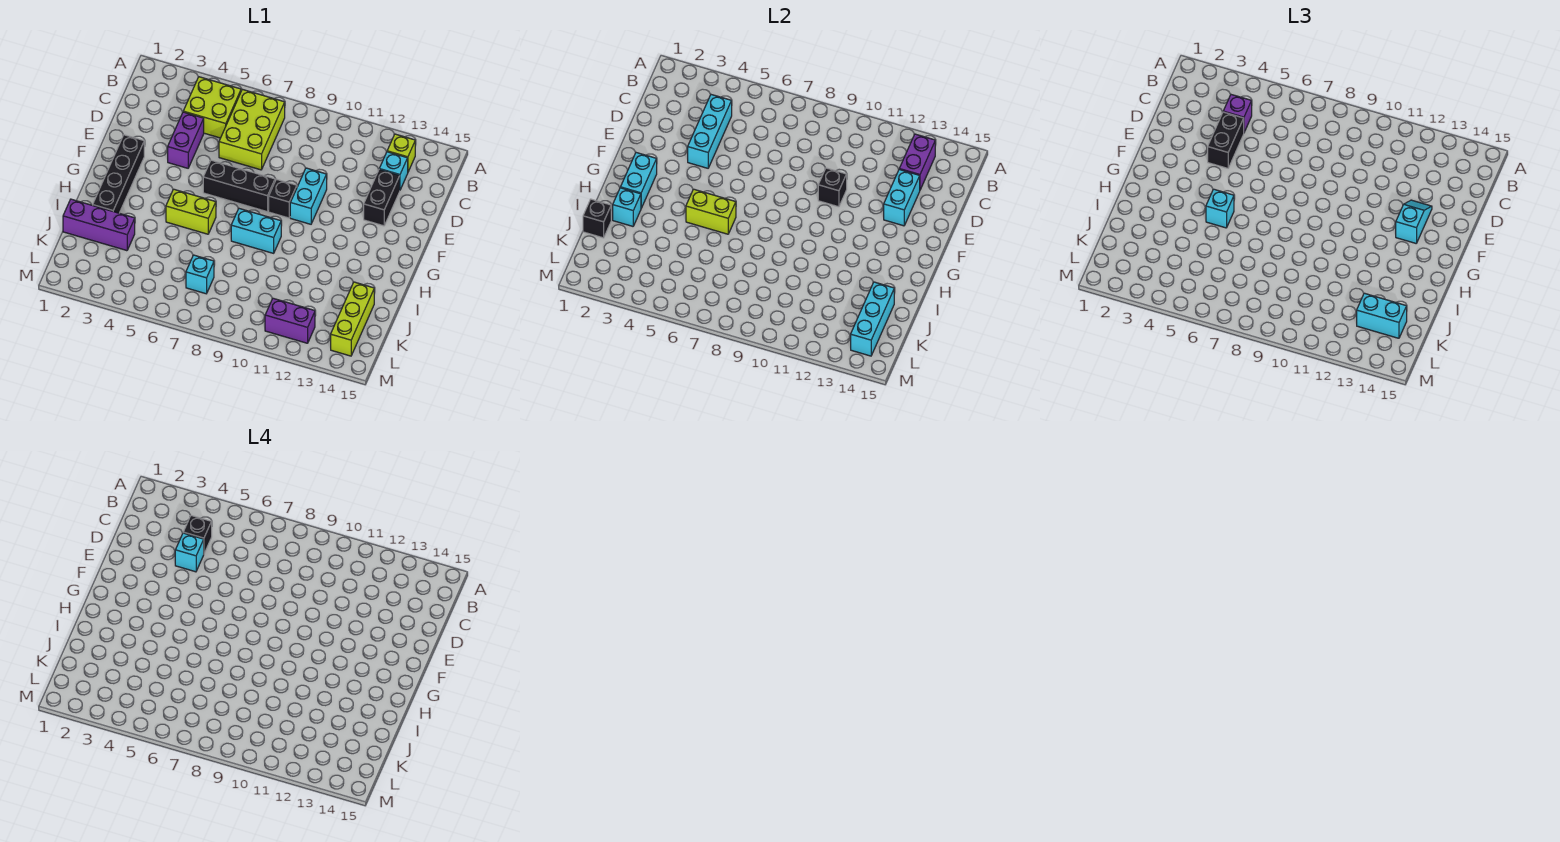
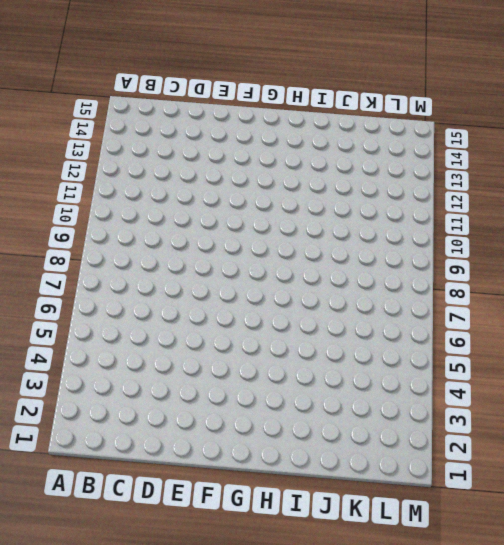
none -> lime brick B4:C5 level 1
none -> lime brick B6:D7 level 1
none -> lime brick B13 level 1
none -> cyan brick C13 level 1

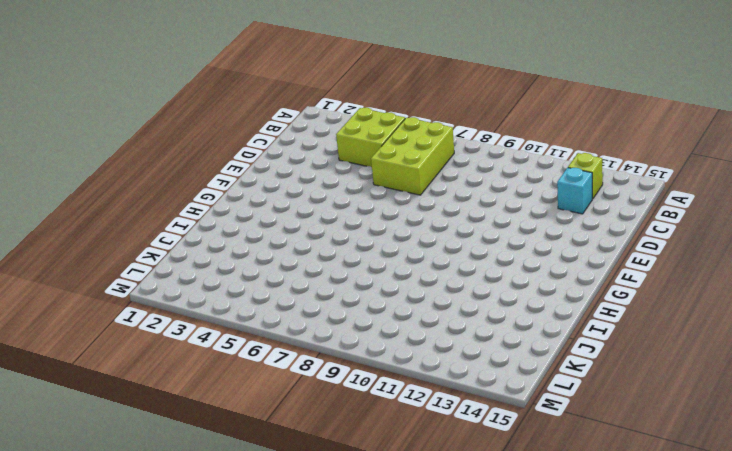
none -> purple brick D4:E4 level 1
none -> black brick D13:E13 level 1
none -> cyan brick E10:F10 level 1
none -> black brick F2:I2 level 1

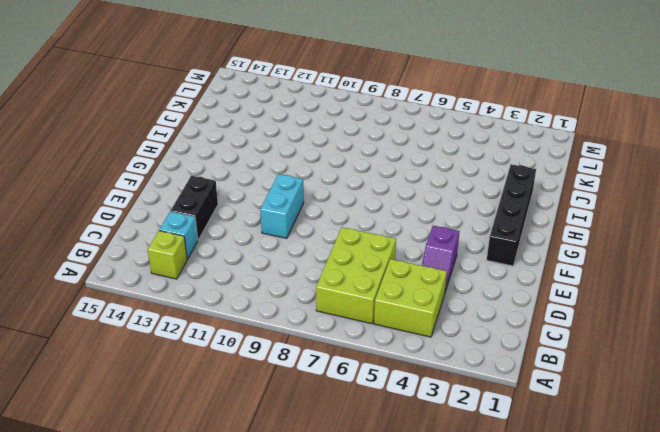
purple slope D4:E4 level 1 top E -> purple brick D4:E4 level 1
none -> black brick F6:F8 level 1
none -> black brick F9 level 1
none -> lime brick H5:H6 level 1
none -> cyan brick H8:H9 level 1

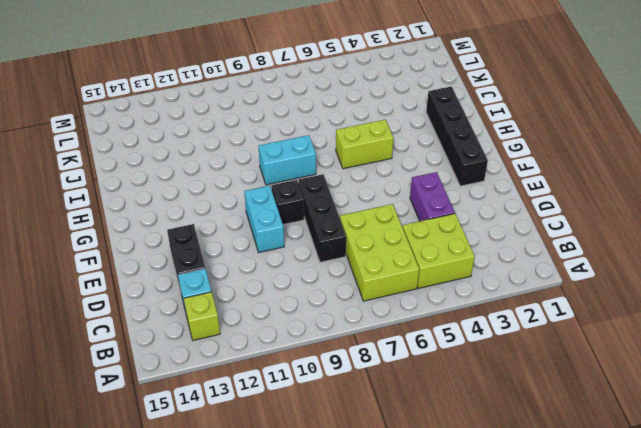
black brick D8:F8 level 1 -> black brick F6:F8 level 1
none -> purple brick J1:J3 level 1
none -> lime brick J14:L14 level 1
none -> cyan brick K7 level 1
none -> purple brick L11:L12 level 1

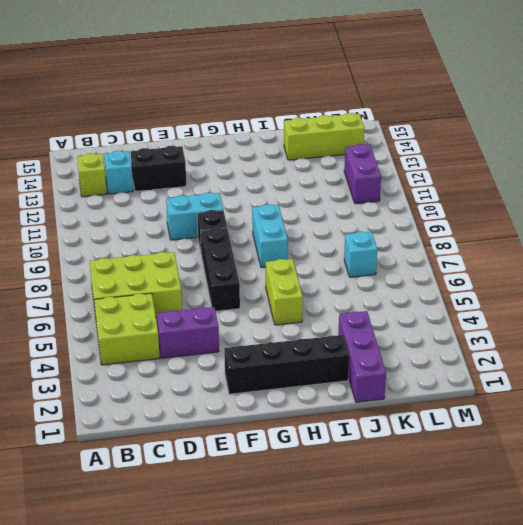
none -> purple brick B13:C13 level 2
none -> cyan brick C4:E4 level 2
none -> cyan brick D13:E13 level 2
none -> black brick E10 level 2

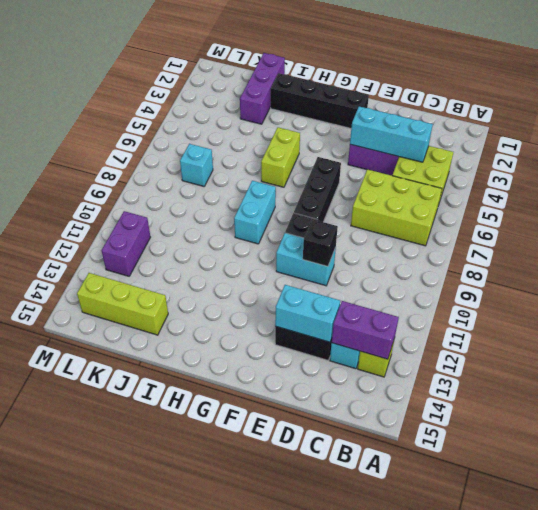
none -> cyan brick G2:H2 level 2
none -> lime brick H5:H6 level 2
none -> cyan brick I2 level 2
none -> black brick J1 level 2

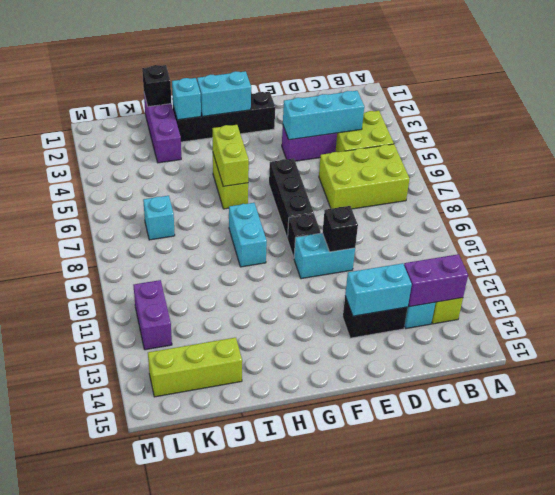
none -> cyan brick J14:L14 level 2
none -> purple brick C4 level 3
none -> black brick D4:E4 level 3
none -> cyan slope E13:F13 level 3 top F

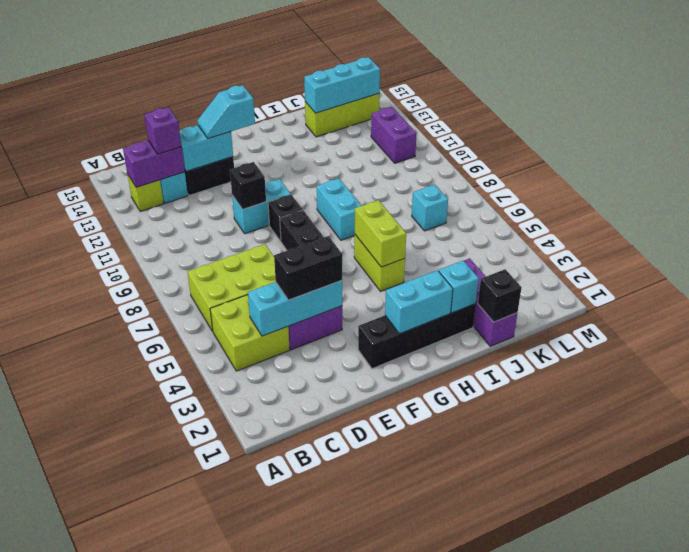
purple brick C13 level 3 -> purple brick C4 level 3
none -> cyan brick H5 level 3
none -> cyan brick K13:K14 level 3
none -> black brick C4 level 4
none -> cyan brick D4 level 4

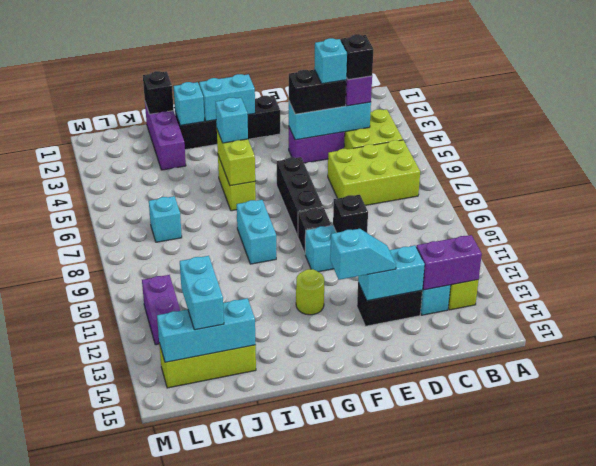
lime round brick G12 level 1 -> none

